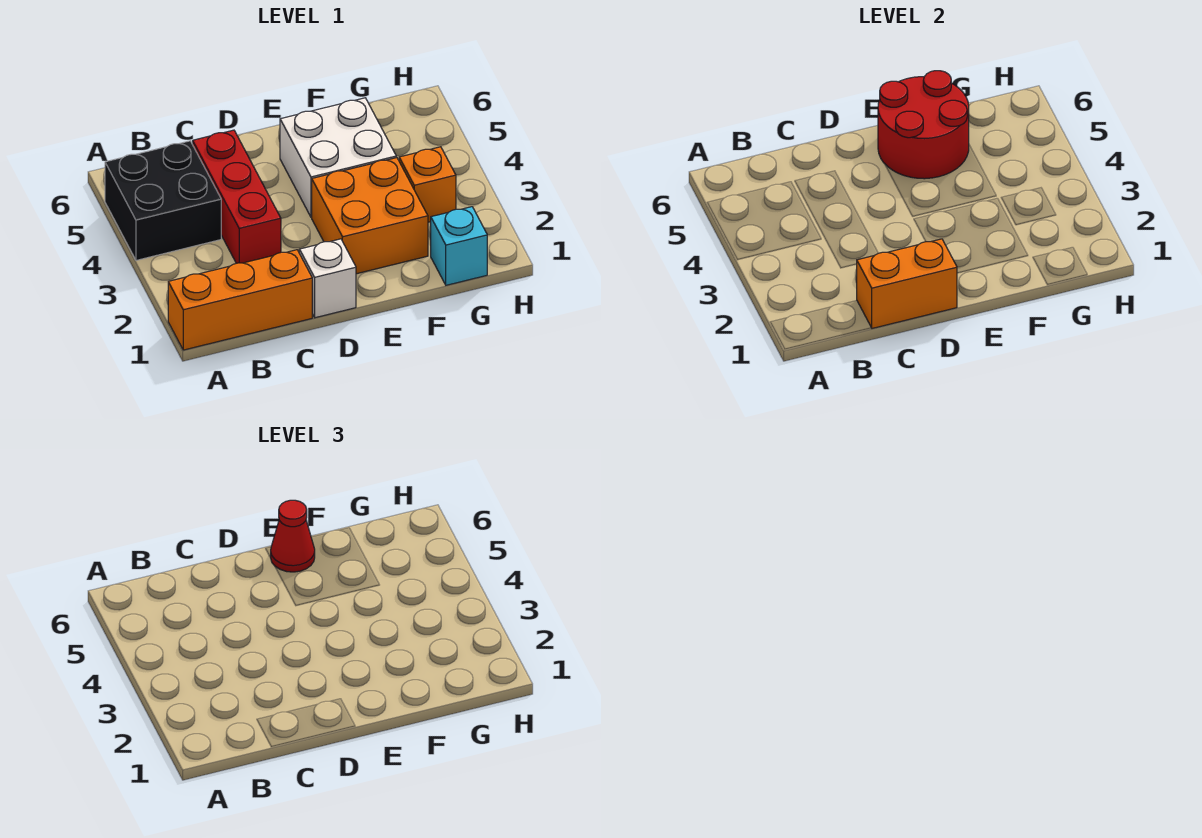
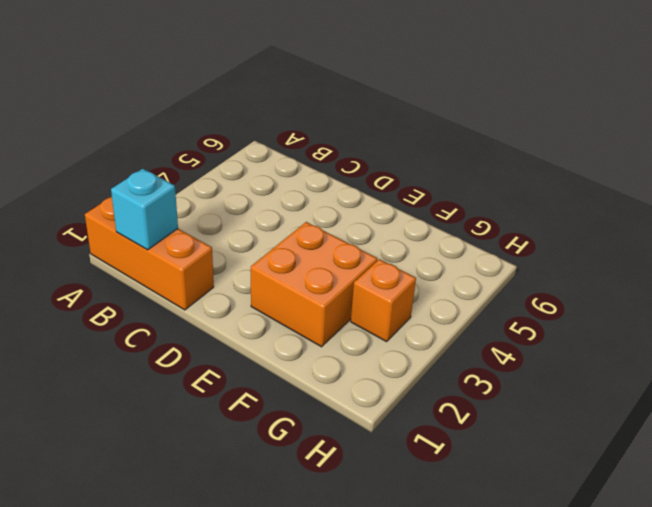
cyan brick B1 level 2 -> cyan brick G1 level 1
none -> black brick A4:B5 level 1
none -> red brick C3:C5 level 1

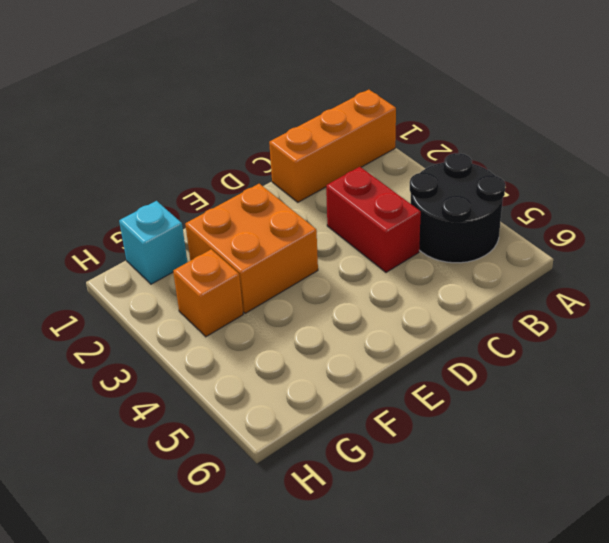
black round brick A4:B5 level 1 -> black brick A4:B5 level 1
red brick C3:C4 level 1 -> red brick C3:C5 level 1
none -> white brick D1 level 1
none -> white brick E4:F5 level 1

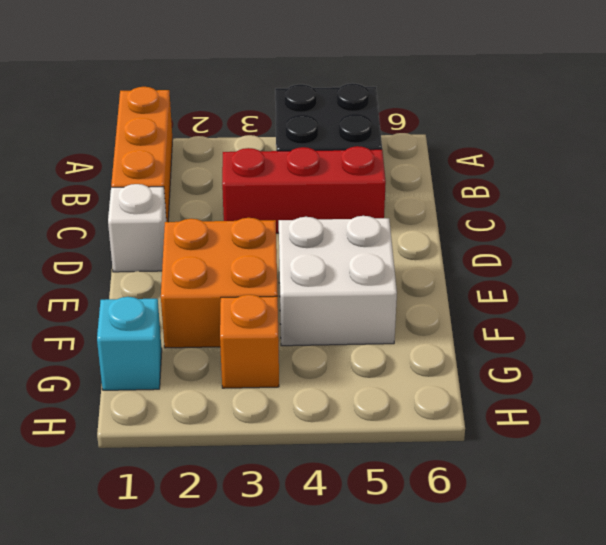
none -> orange brick C1:D1 level 2
none -> red round brick E5:F6 level 2

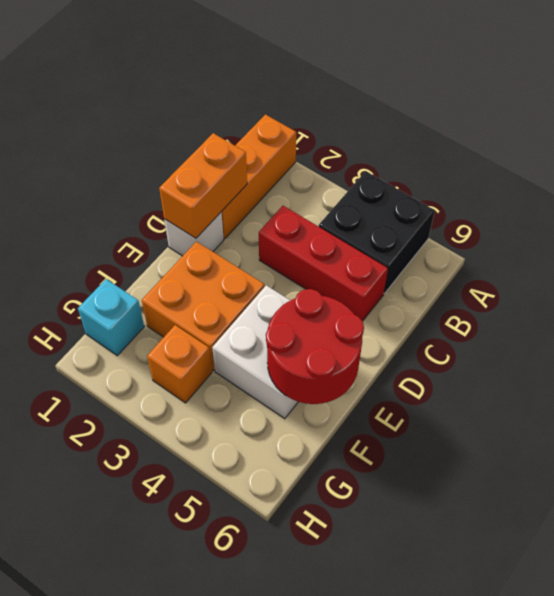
none -> red cone E6 level 3

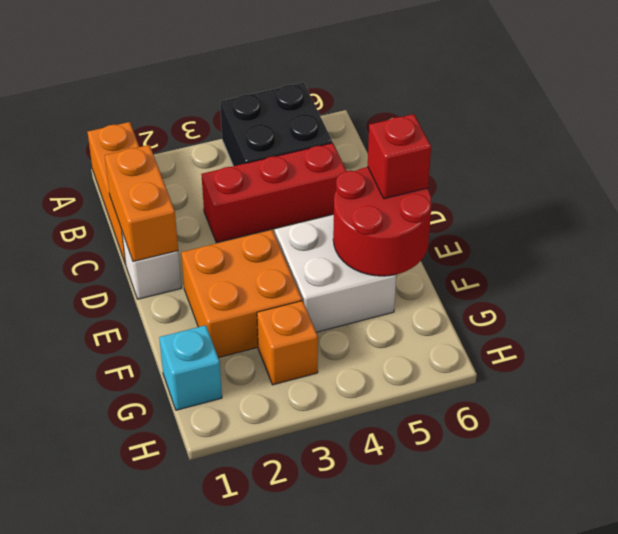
red brick E6 level 3 -> red cone E6 level 3

